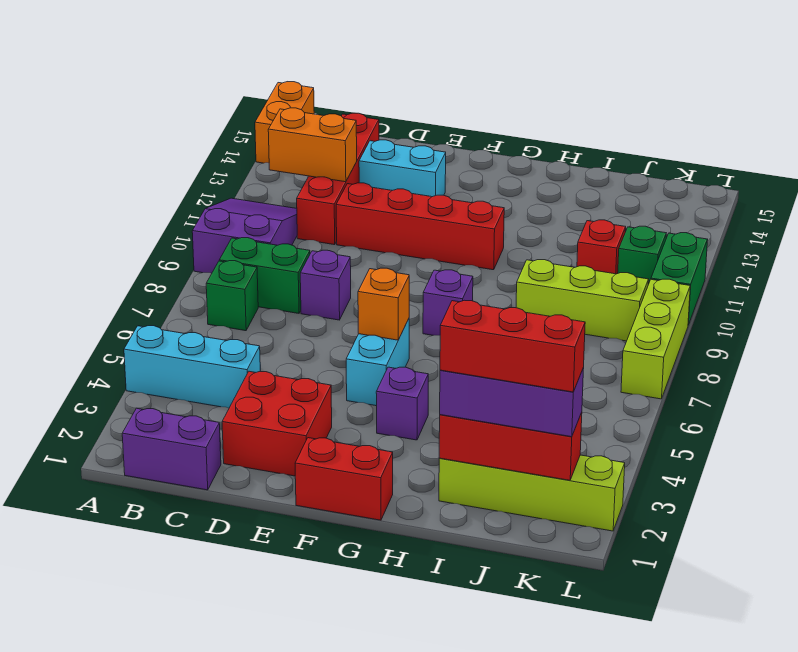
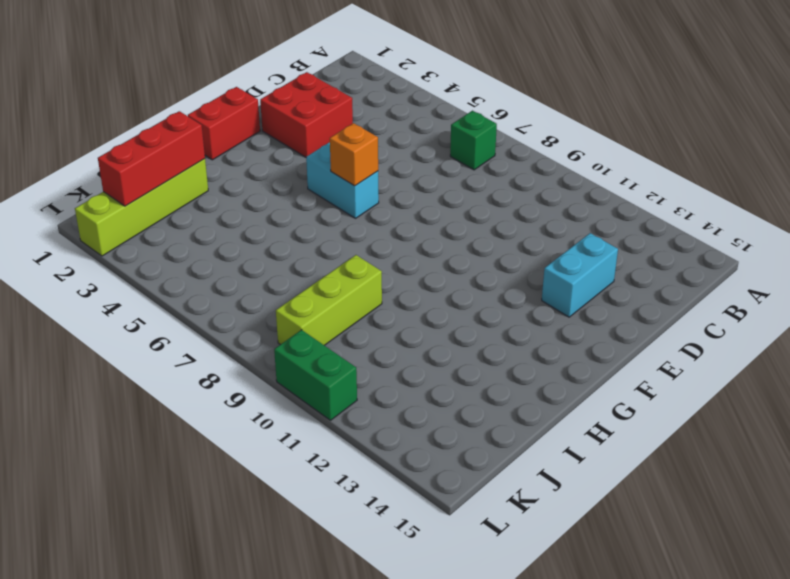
none -> cyan brick A4:C4 level 1
none -> purple slope A9:B11 level 1 top 9
none -> orange brick A14:A15 level 1

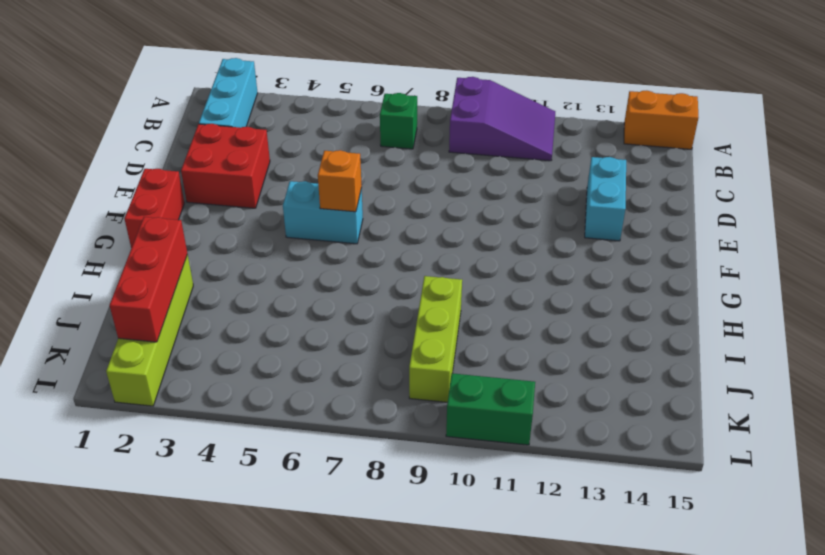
cyan brick A2:C2 level 1 -> cyan brick A4:C4 level 1
none -> purple brick B1:C1 level 1
none -> green brick B8:C8 level 1
none -> red brick C11:C14 level 1

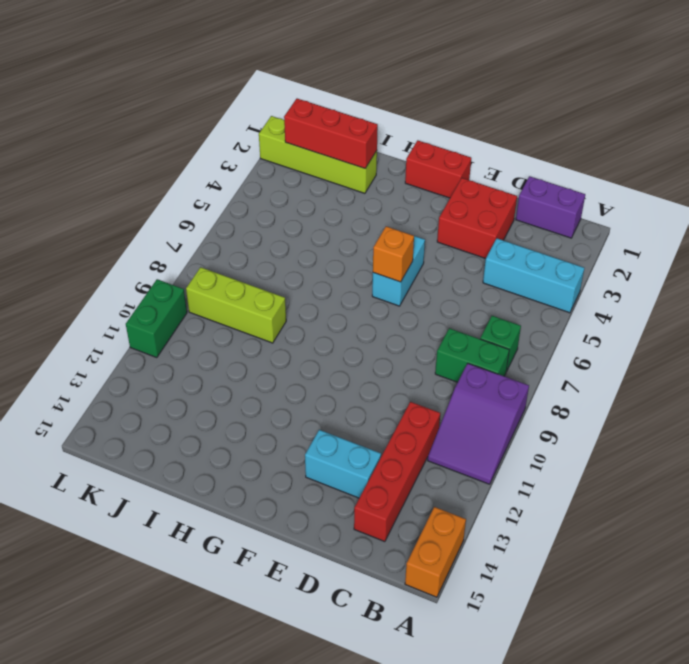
none -> purple brick D8 level 1
none -> red brick D11:G11 level 1
none -> purple brick G4 level 1

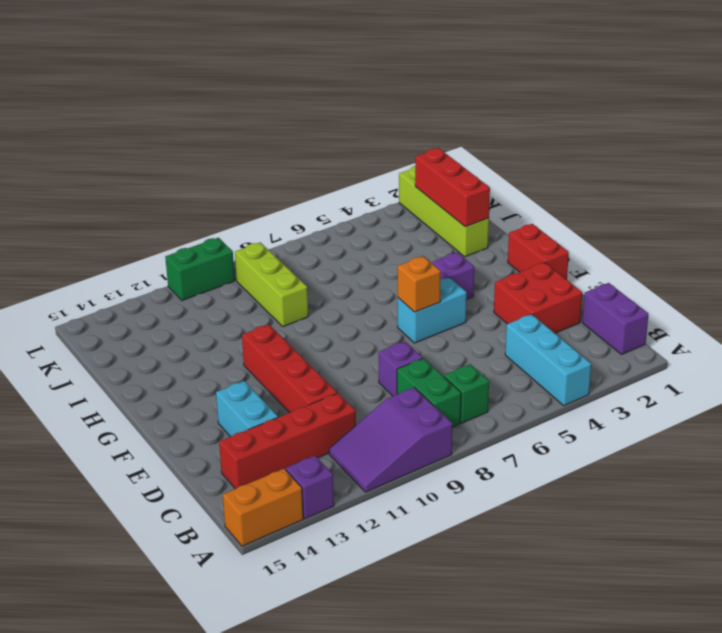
purple brick A13 level 1 -> purple brick G8 level 1
none -> red brick J11 level 1
none -> green brick K11 level 1
none -> lime brick L7:L9 level 1

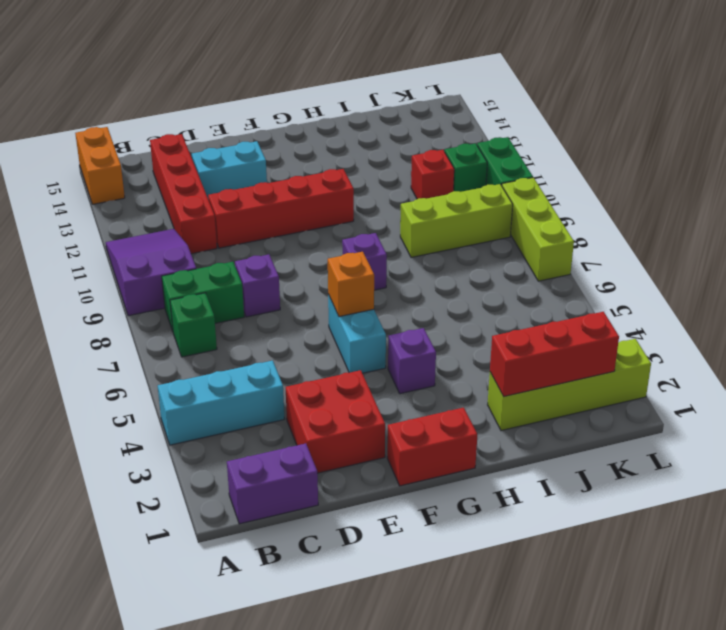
none -> orange brick B12:C12 level 2
none -> purple brick I2:K2 level 3
none -> red brick I2:K2 level 4

